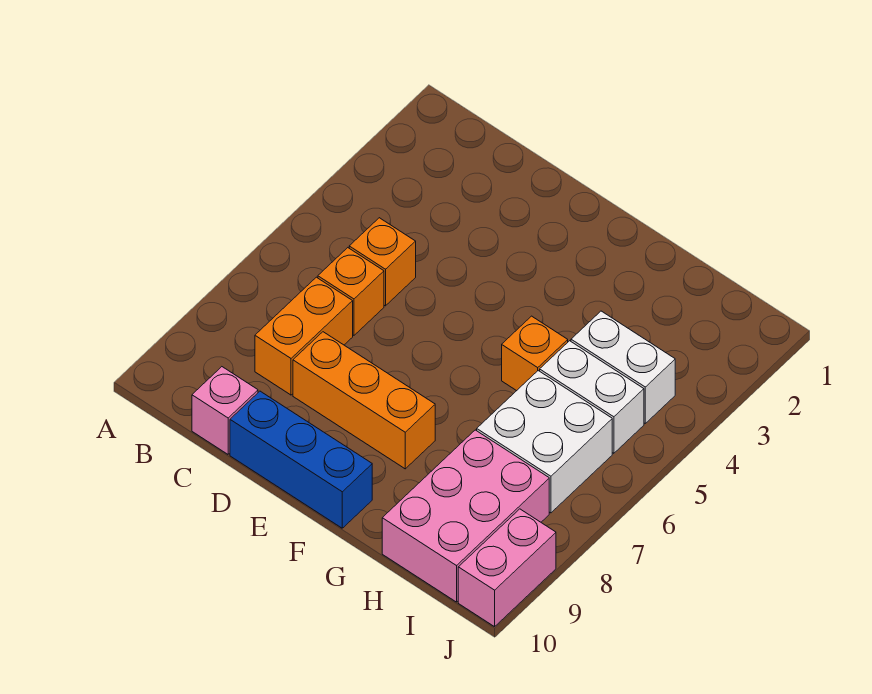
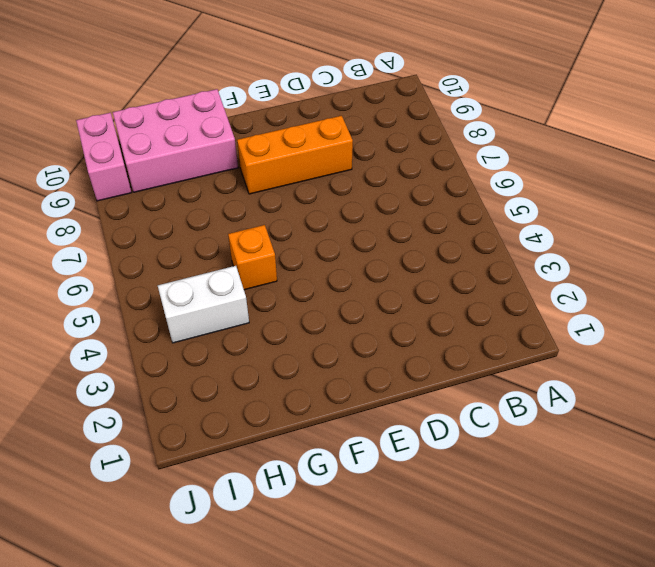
pink brick G9:I10 level 1 -> pink brick H8:I10 level 1
none -> orange brick C5 level 1
none -> orange brick C6 level 1
none -> orange brick C7:C8 level 1

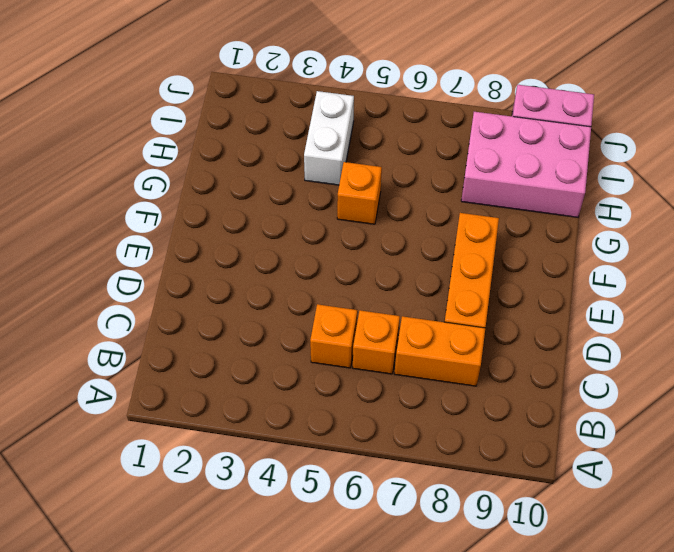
none -> pink brick C10 level 1
none -> blue brick D10:F10 level 1
none -> white brick H5:I5 level 1

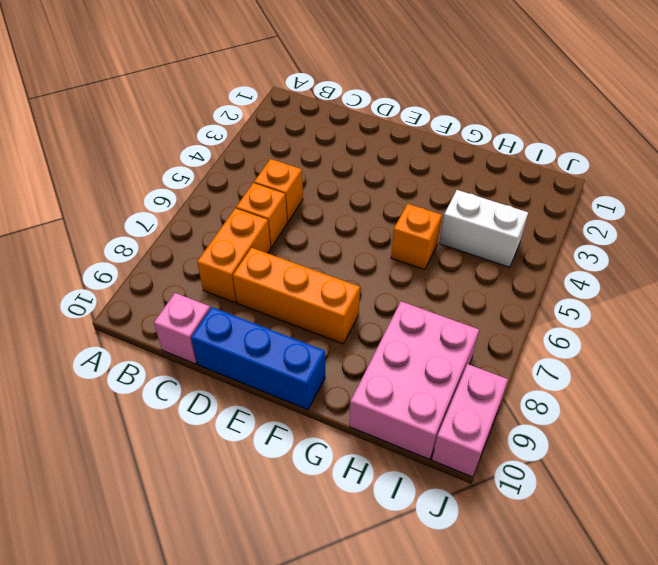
none -> white brick H5:I5 level 1
none -> white brick H6:I7 level 1

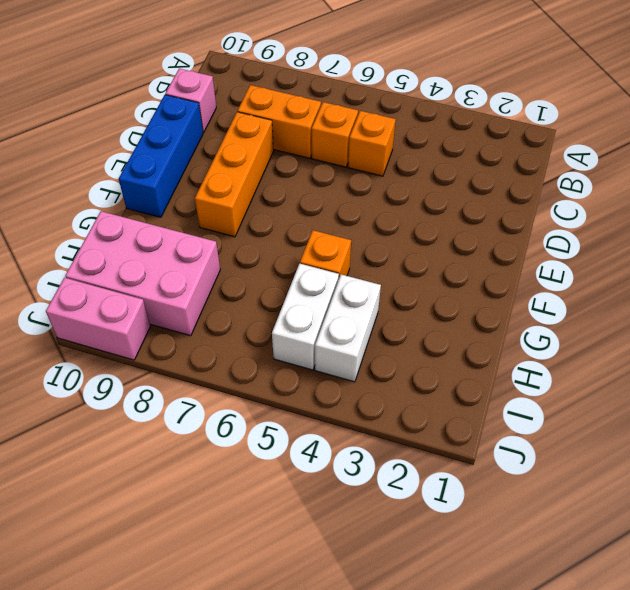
none -> white brick H6:I7 level 1

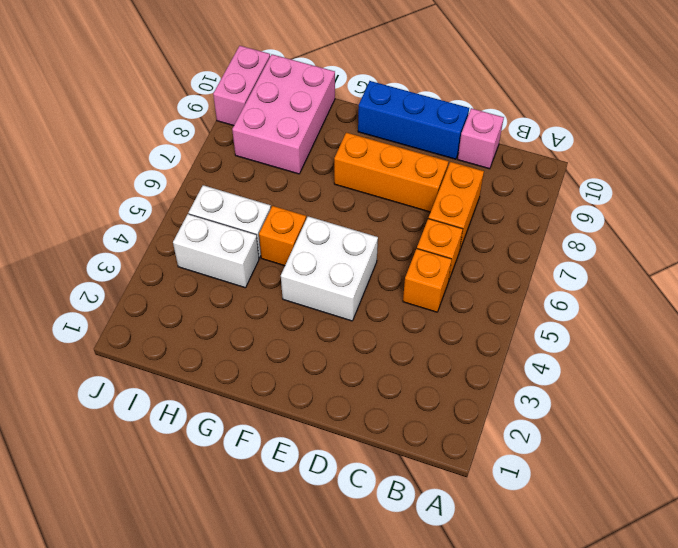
white brick E4:F5 level 1 -> white brick H6:I7 level 1

